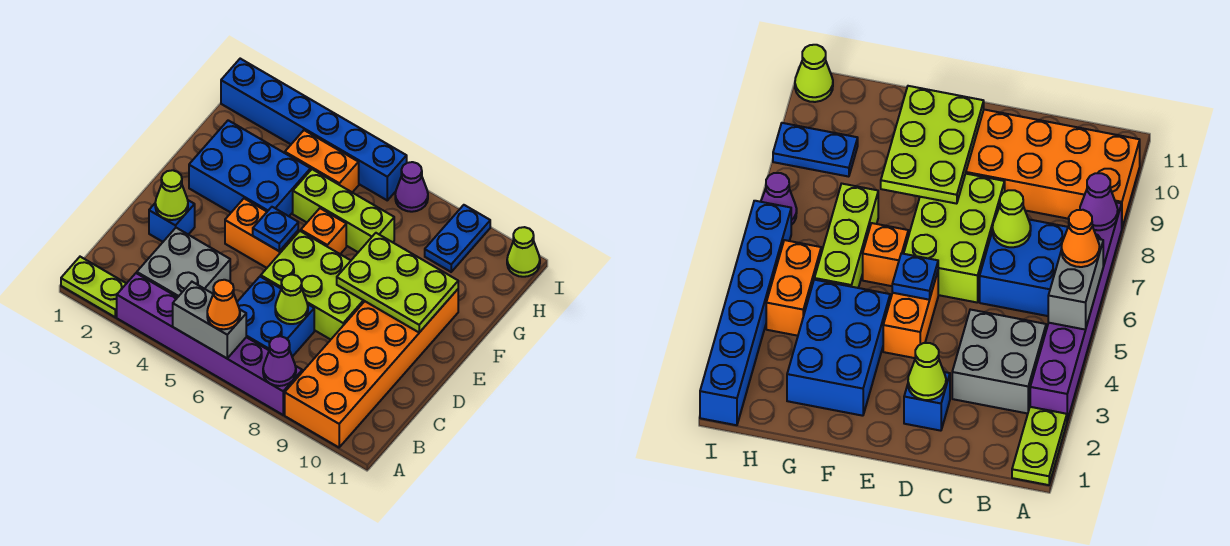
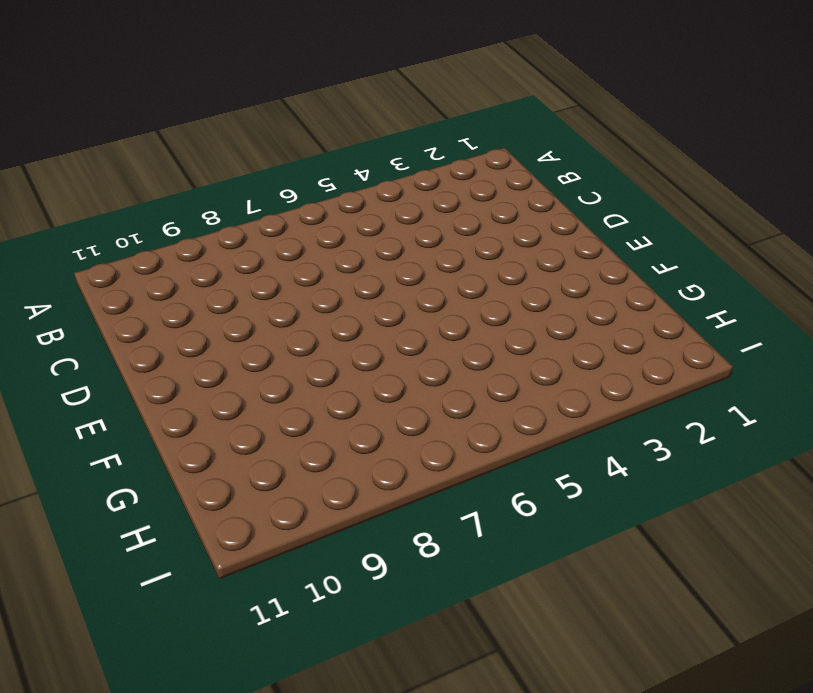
none -> lime plate A1:A2 level 1
none -> purple brick A3:A8 level 1
none -> orange brick A9:F10 level 1

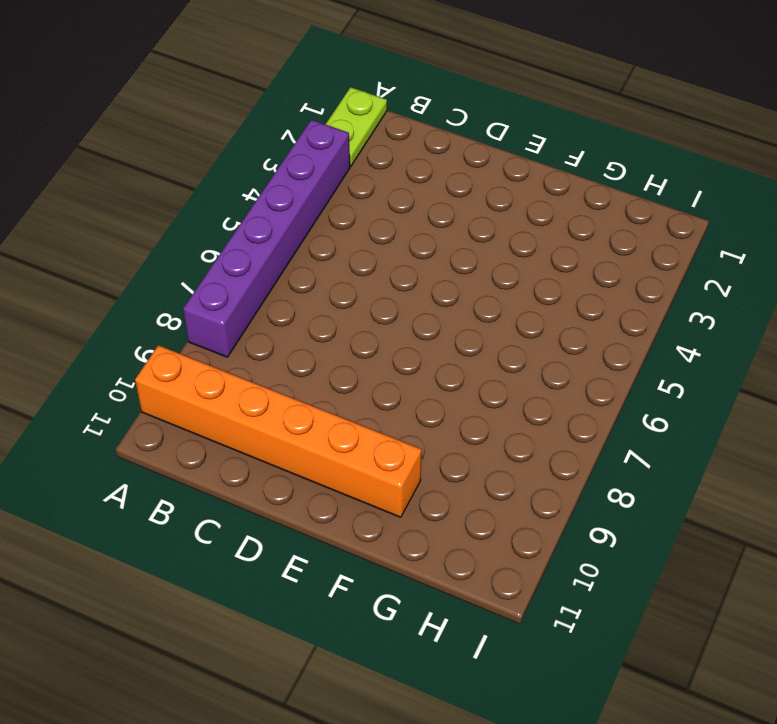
orange brick A10:F10 level 1 -> orange brick A9:F10 level 1
none -> grey brick B3:C4 level 1
none -> blue brick B6:C7 level 1
none -> blue brick D2 level 1

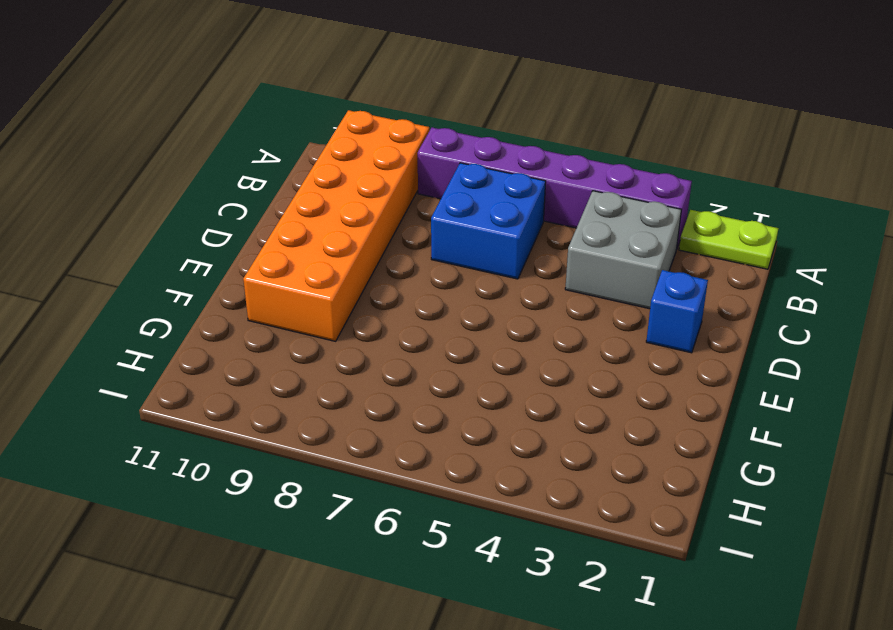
none -> lime brick D6:E8 level 1
none -> orange brick E4:E5 level 1
none -> blue brick F2:G4 level 1

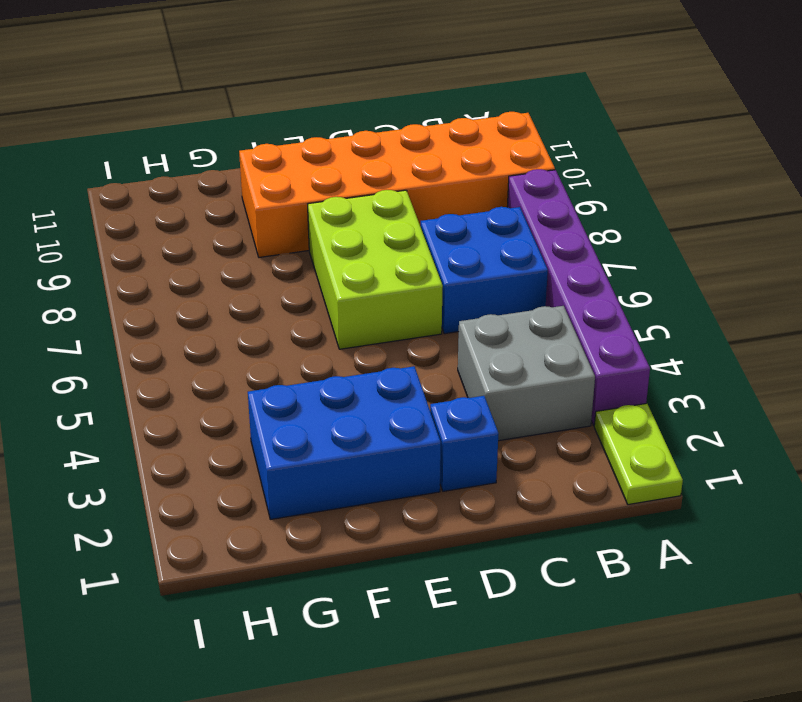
blue brick E2:G3 level 1 -> blue brick F2:G4 level 1
none -> orange brick E4:E5 level 1
none -> orange brick F6 level 1
none -> lime brick G5:G7 level 1

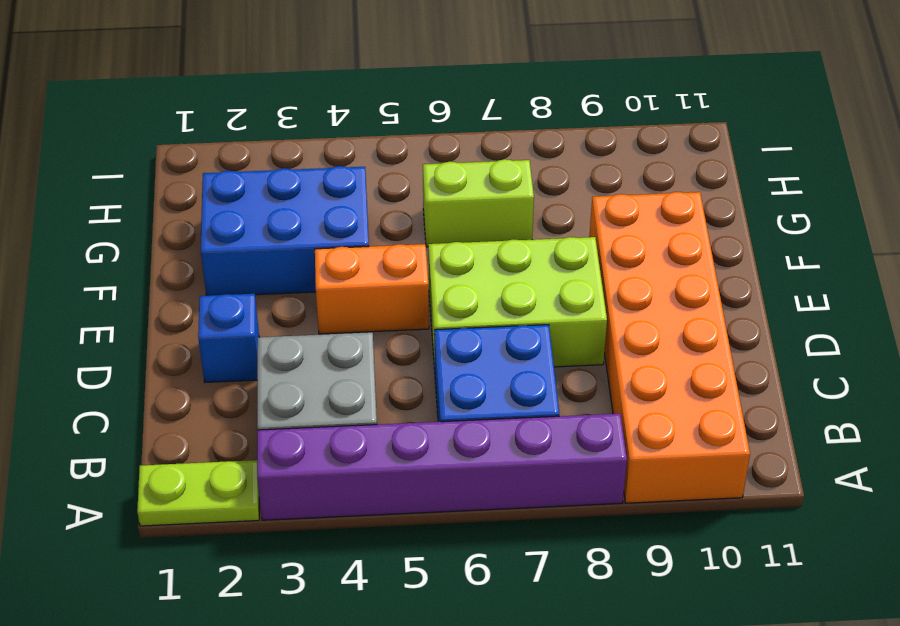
lime brick G6:G7 level 1 -> lime brick G5:G7 level 1
none -> orange brick F6 level 1
none -> orange brick H4:H5 level 1
none -> blue plate H9:I9 level 1

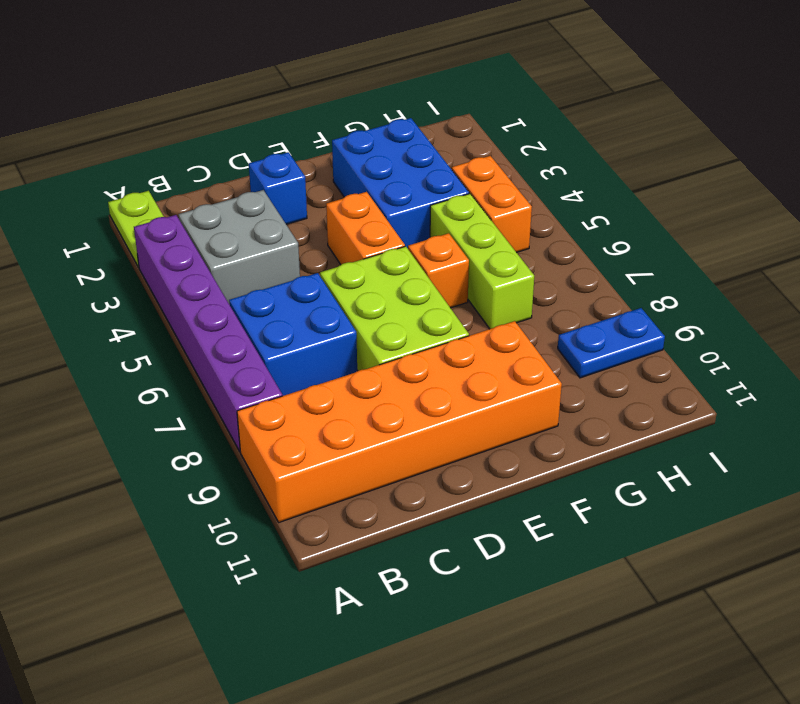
none -> blue brick I1:I6 level 1
none -> purple cone I7 level 1
none -> lime cone I11 level 1

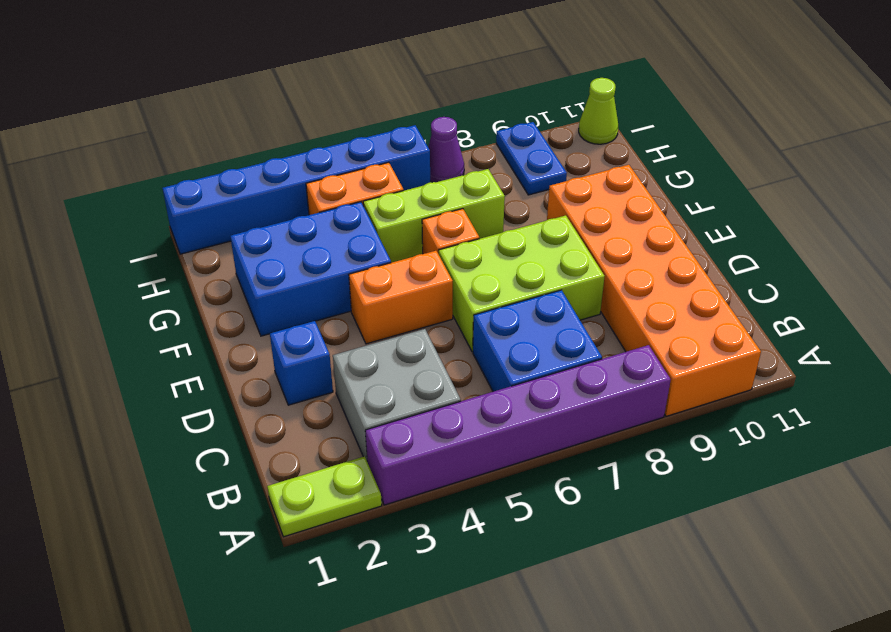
none -> grey brick A5:A6 level 2
none -> purple cone A8 level 2
none -> lime cone C7 level 2

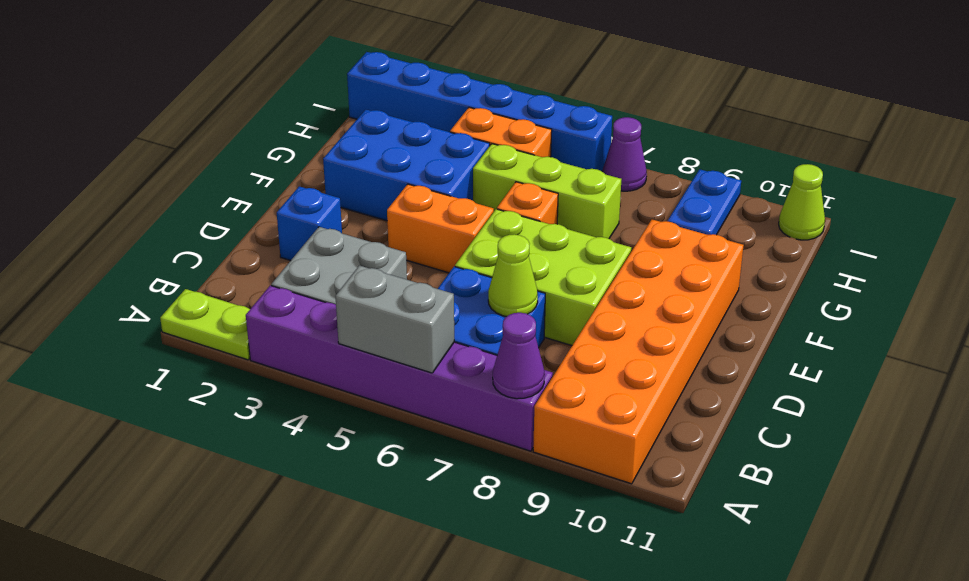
none -> lime cone D2 level 2
none -> blue plate E5 level 2
none -> lime plate E8:F10 level 2

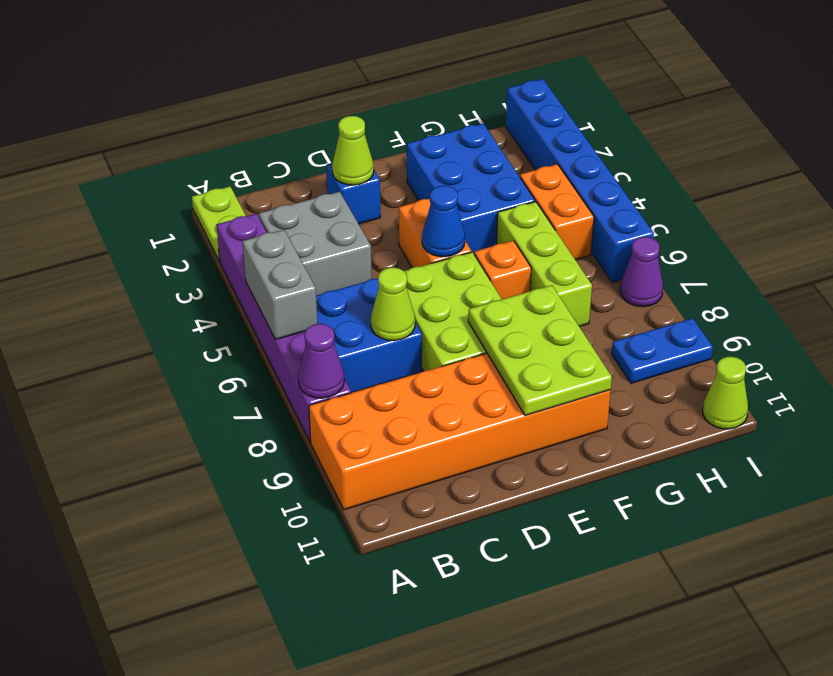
blue cone E5 level 2 -> blue plate E5 level 2
none -> orange cone A6 level 3

